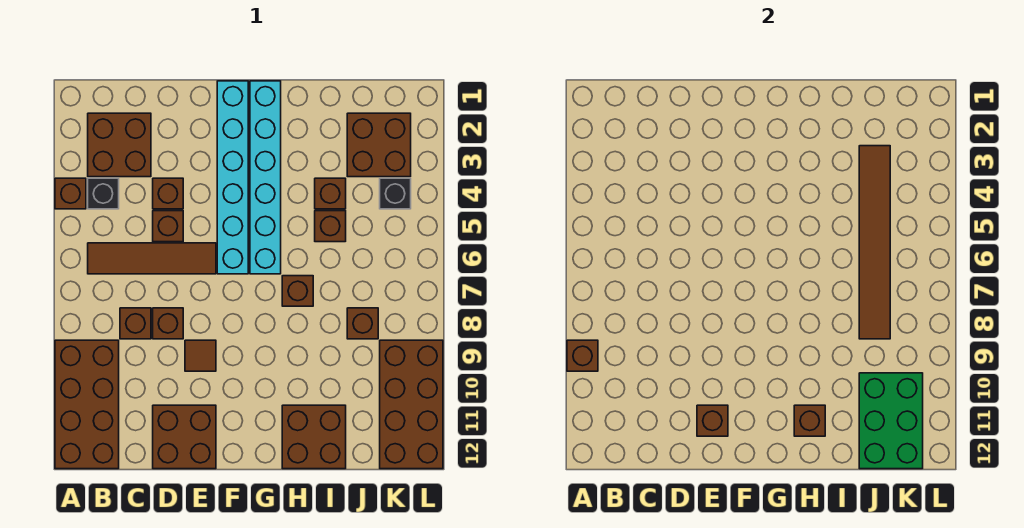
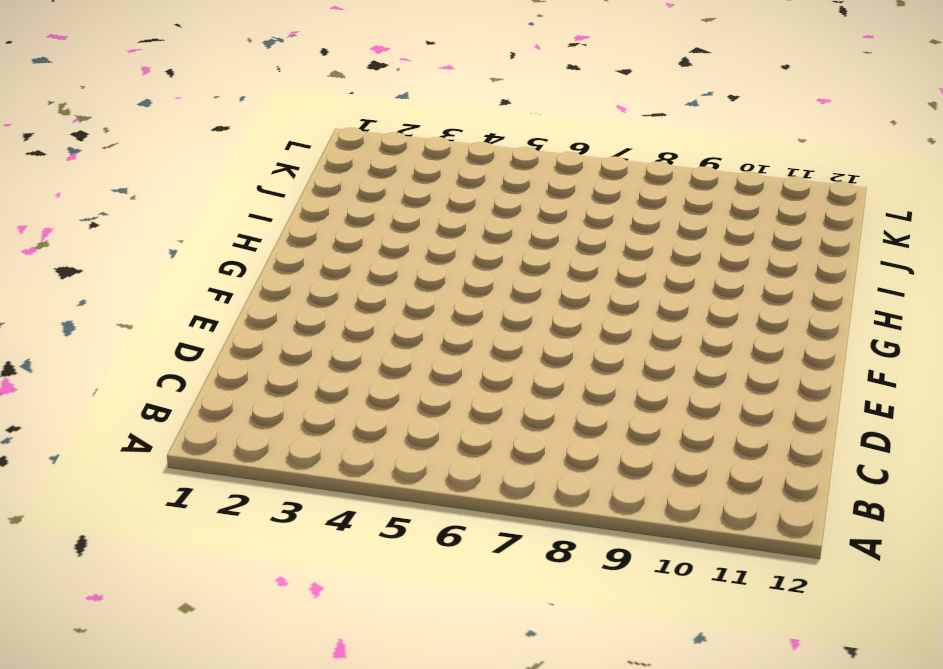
none -> brown brick A4 level 1
none -> brown brick A9:B12 level 1
none -> brown brick B2:C3 level 1

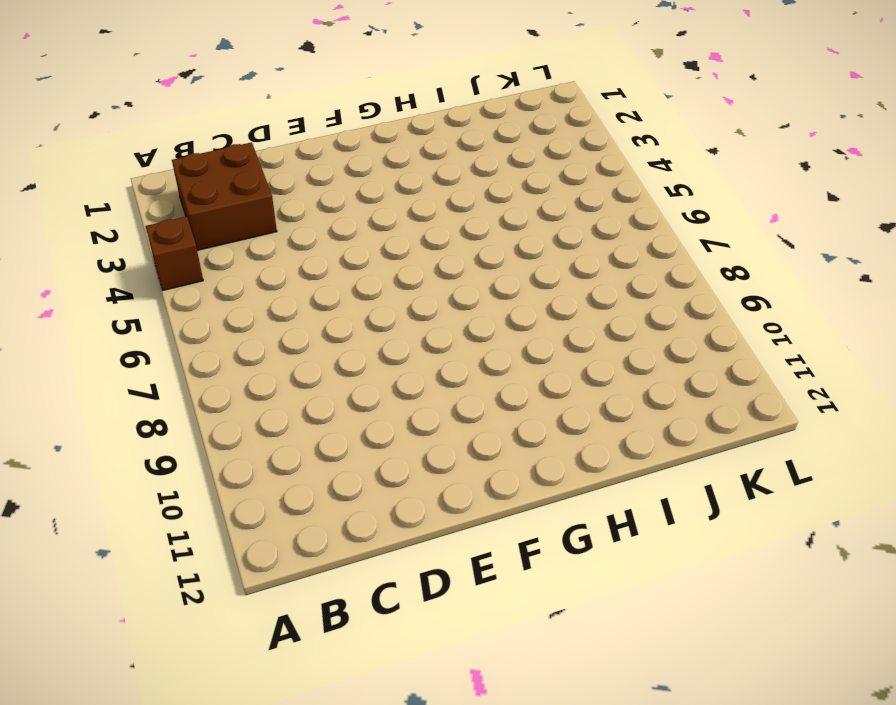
none -> brown brick A9:B12 level 1
none -> black brick B4 level 1
none -> brown tile B6:E6 level 1

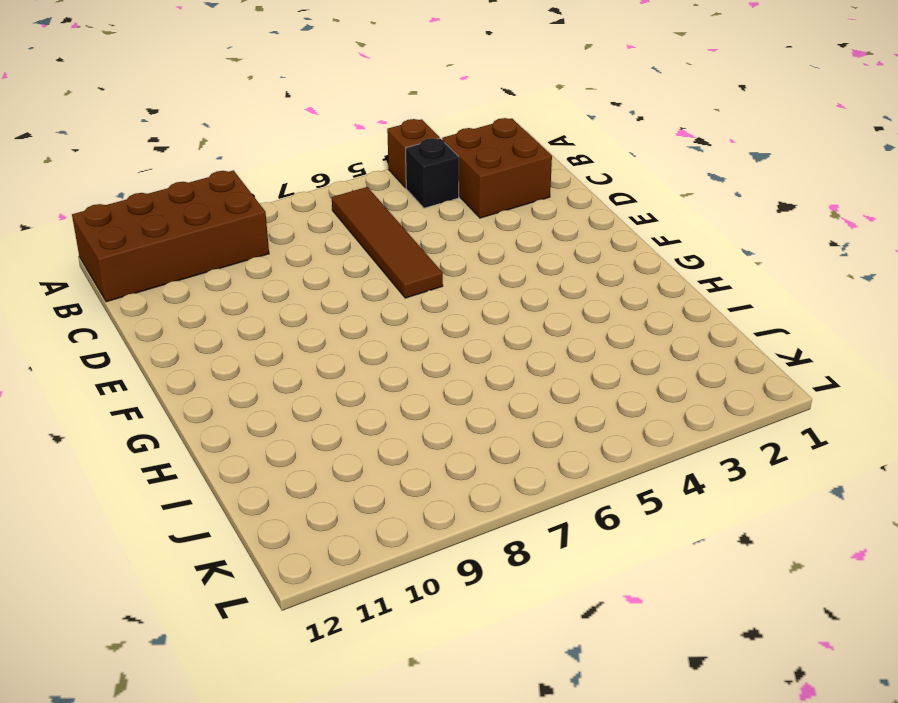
none -> brown brick C8 level 1
none -> brown brick D4 level 1
none -> brown brick D5 level 1

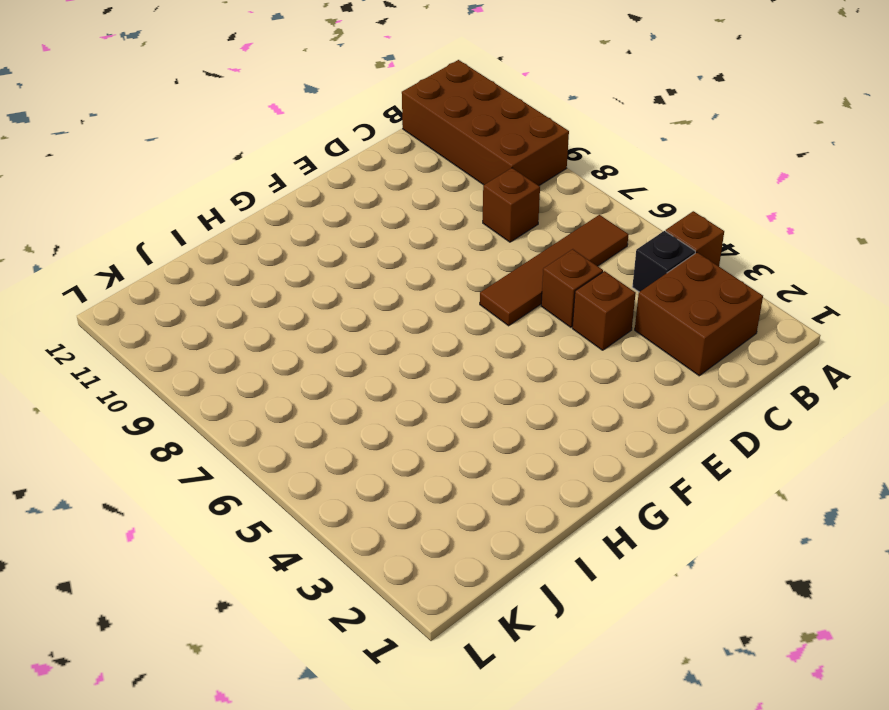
none -> brown brick D8 level 1
none -> brown brick D11:E12 level 1
none -> brown tile E9 level 1

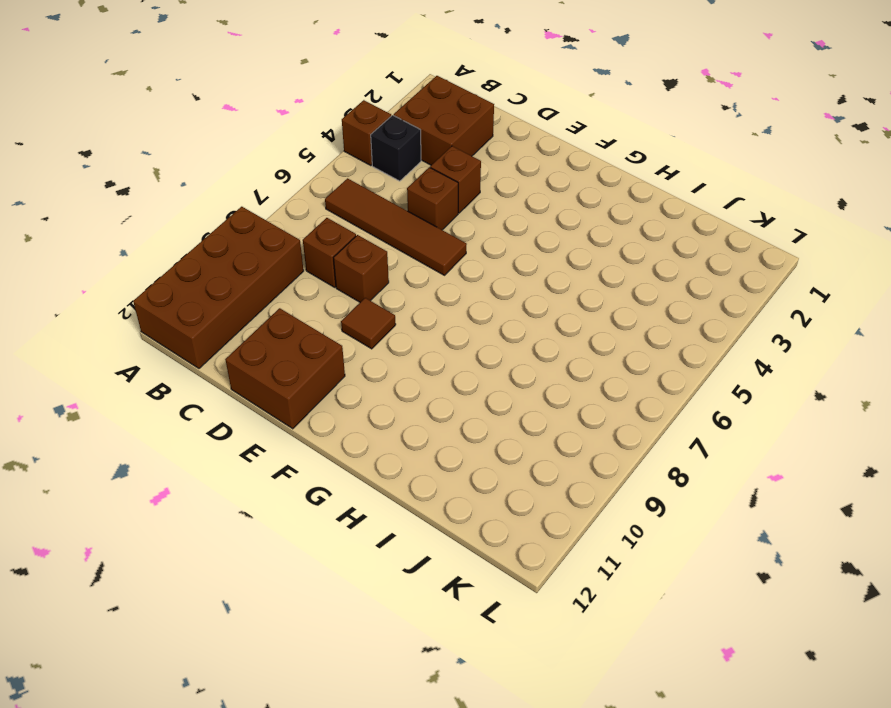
none -> cyan brick F1:F6 level 1
none -> cyan brick G1:G6 level 1
none -> brown brick H7 level 1

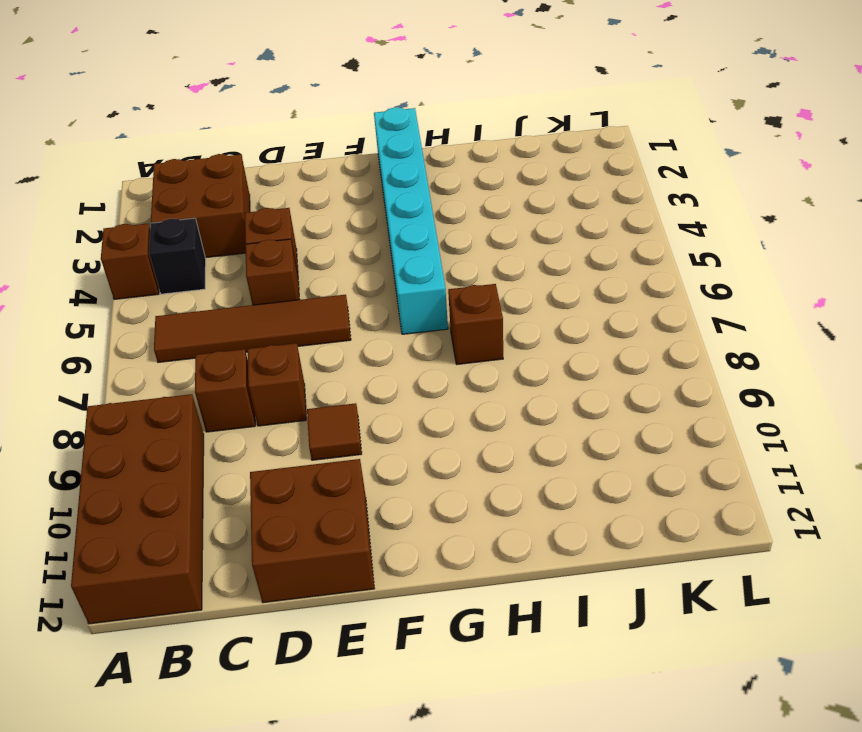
none -> cyan brick F1:F6 level 1
none -> brown brick H11:I12 level 1
none -> brown brick I4 level 1

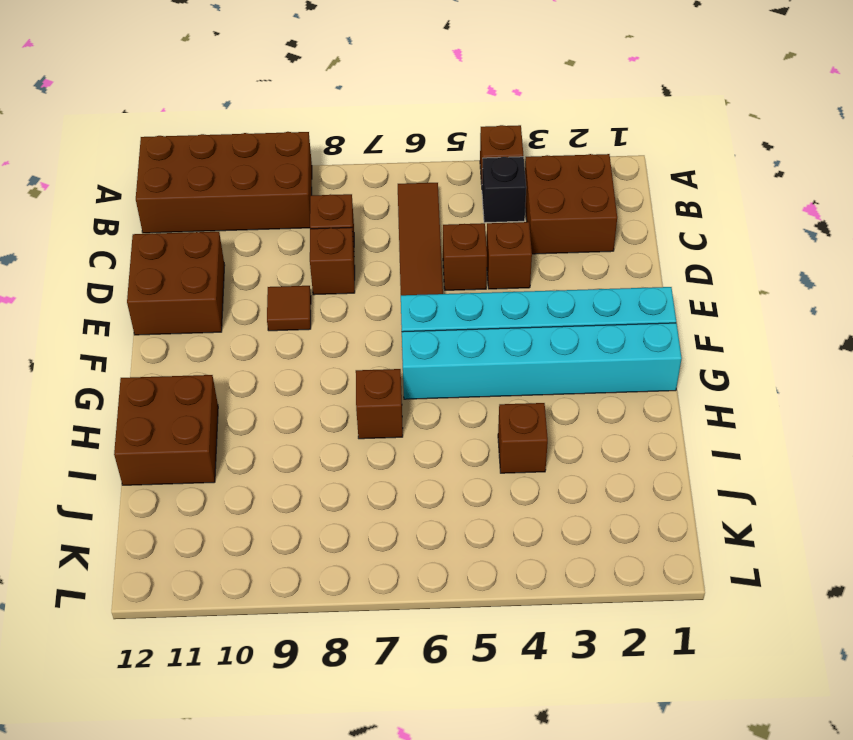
none -> brown brick I5 level 1
none -> brown brick J2:K3 level 1
none -> brown brick J8 level 1

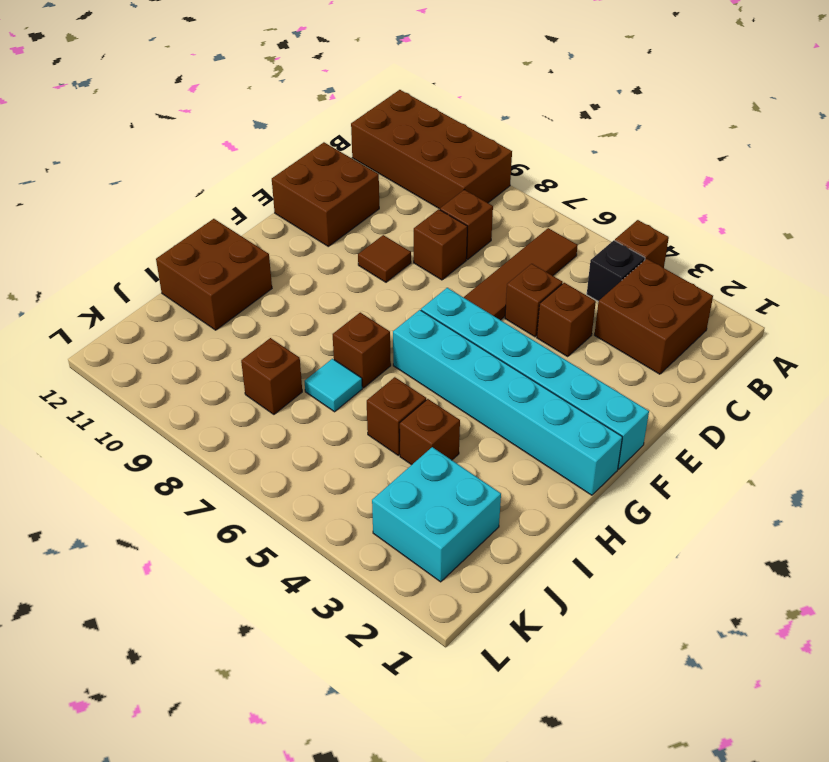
cyan tile I7 level 1 -> none
cyan brick J2:K3 level 1 -> brown brick J2:K3 level 1
none -> black brick K4 level 1
none -> brown brick K9:L12 level 1
none -> brown brick A9 level 2

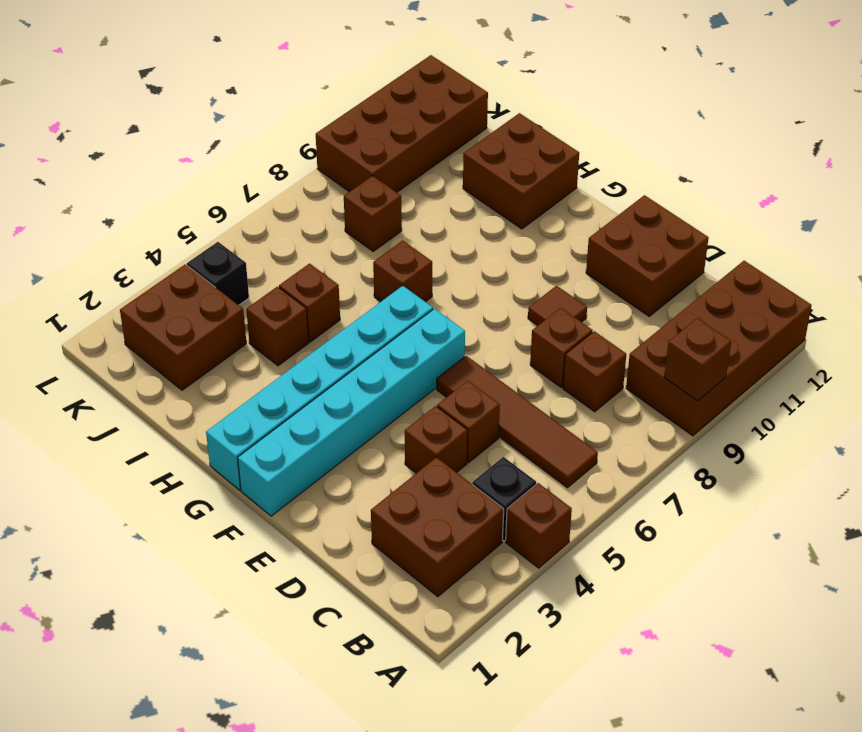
none -> brown brick E11 level 2
none -> brown brick H11 level 2
none -> brown tile J3:J8 level 2

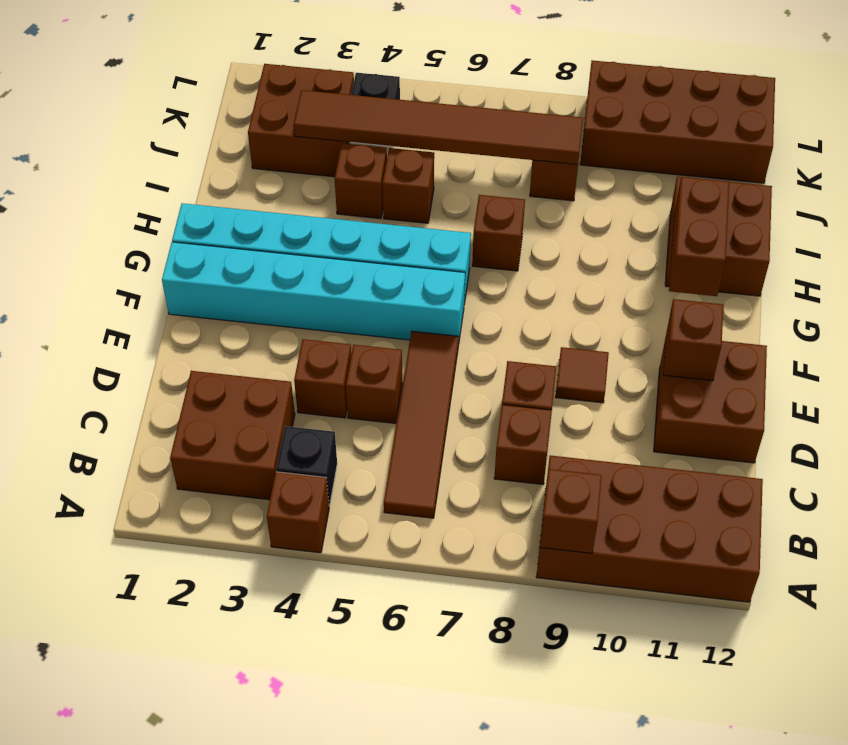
brown brick G11:H11 level 2 -> brown brick H11 level 2
none -> green brick J10:K12 level 2

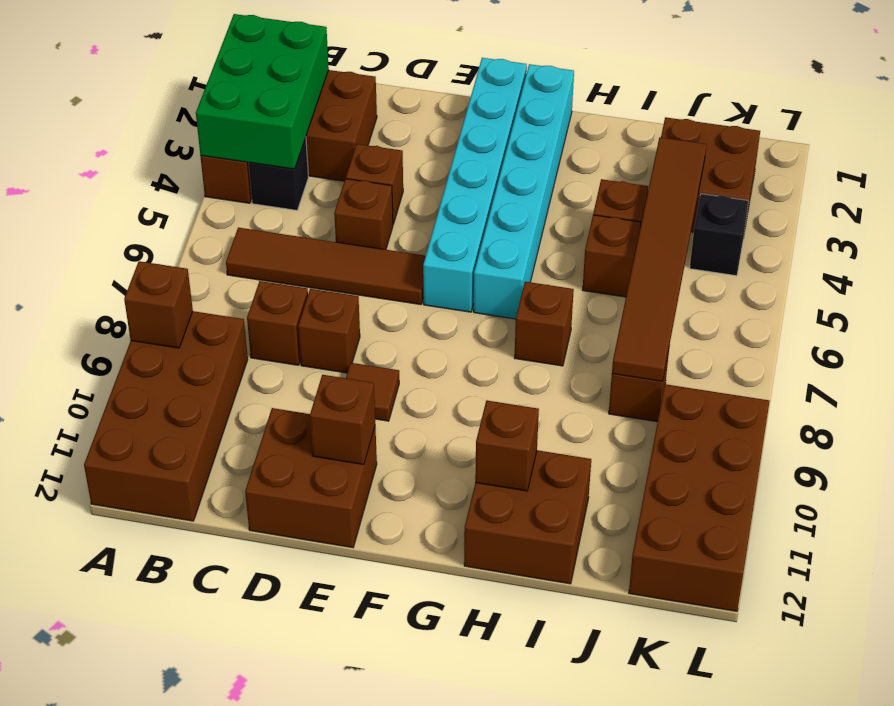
green brick A2:B4 level 2 -> green brick J10:K12 level 2

